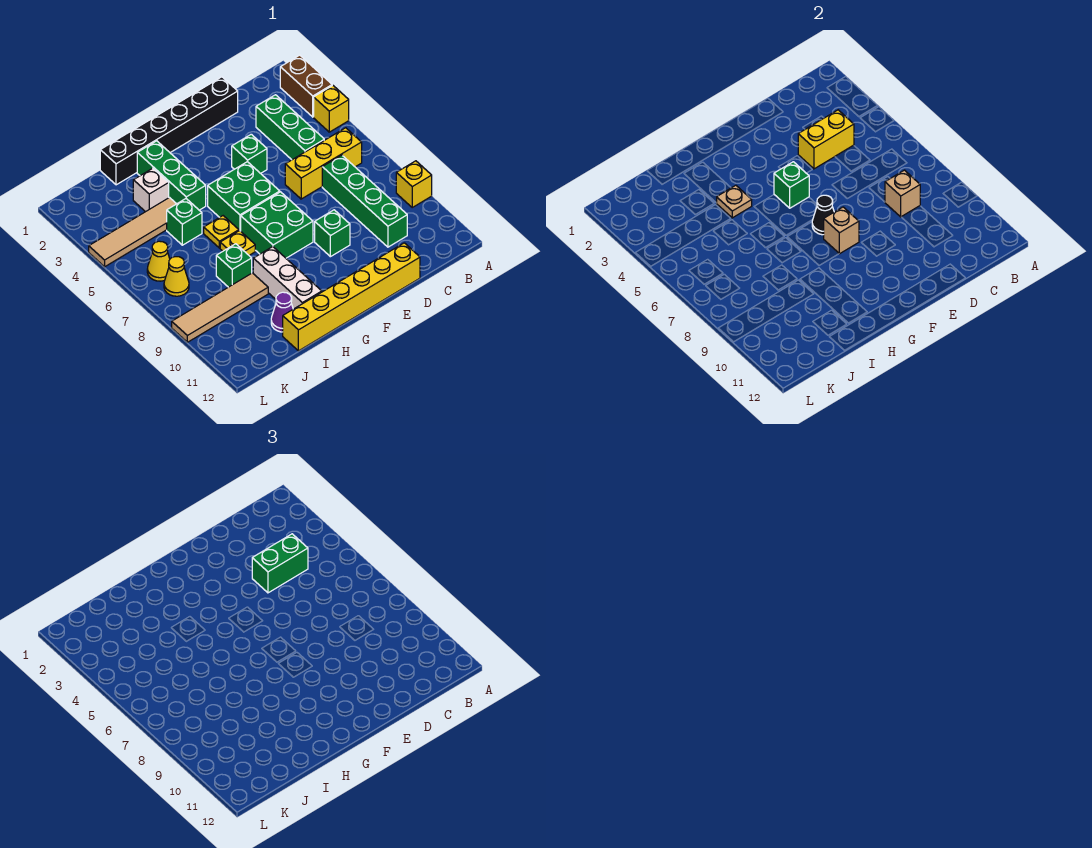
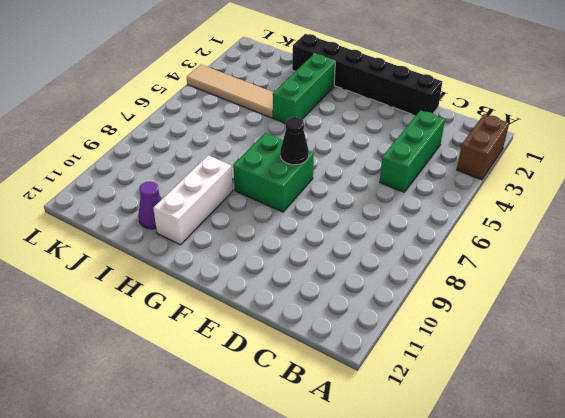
none -> yellow brick A4 level 1
none -> yellow brick A9 level 1
none -> yellow brick B6:D6 level 1
none -> green brick C7:C10 level 1

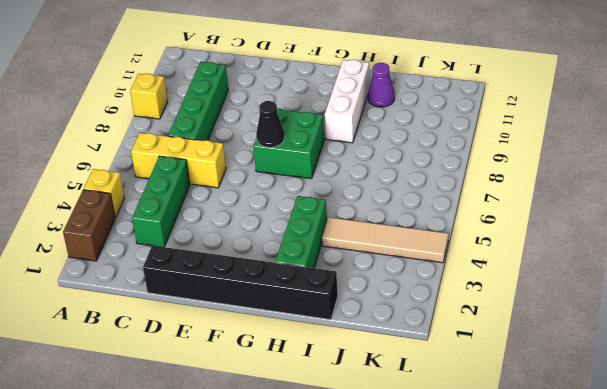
none -> yellow brick D12:I12 level 1
none -> green brick E4 level 1
none -> green brick E9 level 1
none -> green brick F5:G6 level 1

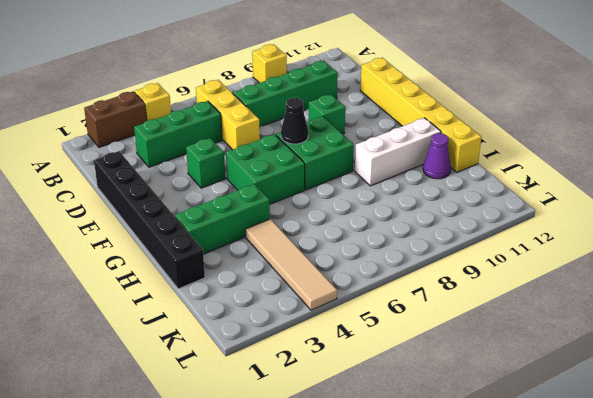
none -> yellow plate H6 level 1
none -> yellow plate H7 level 1
none -> white brick I3 level 1
none -> green brick I5 level 1

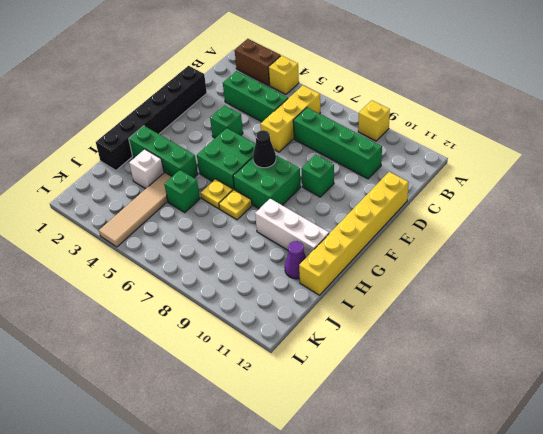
none -> green brick I8 level 1
none -> tan tile I9:L9 level 1
none -> yellow cone K6 level 1
none -> yellow cone K7 level 1

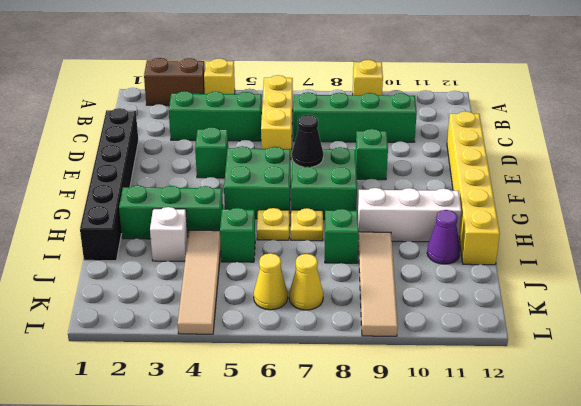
none -> yellow brick C4:D4 level 2
none -> tan brick C8 level 2
none -> green brick F5 level 2
none -> tan brick F8 level 2

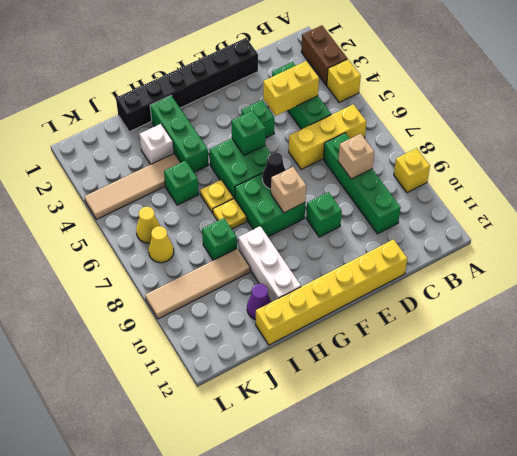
none -> tan plate H4 level 2
none -> green brick C4:D4 level 3

